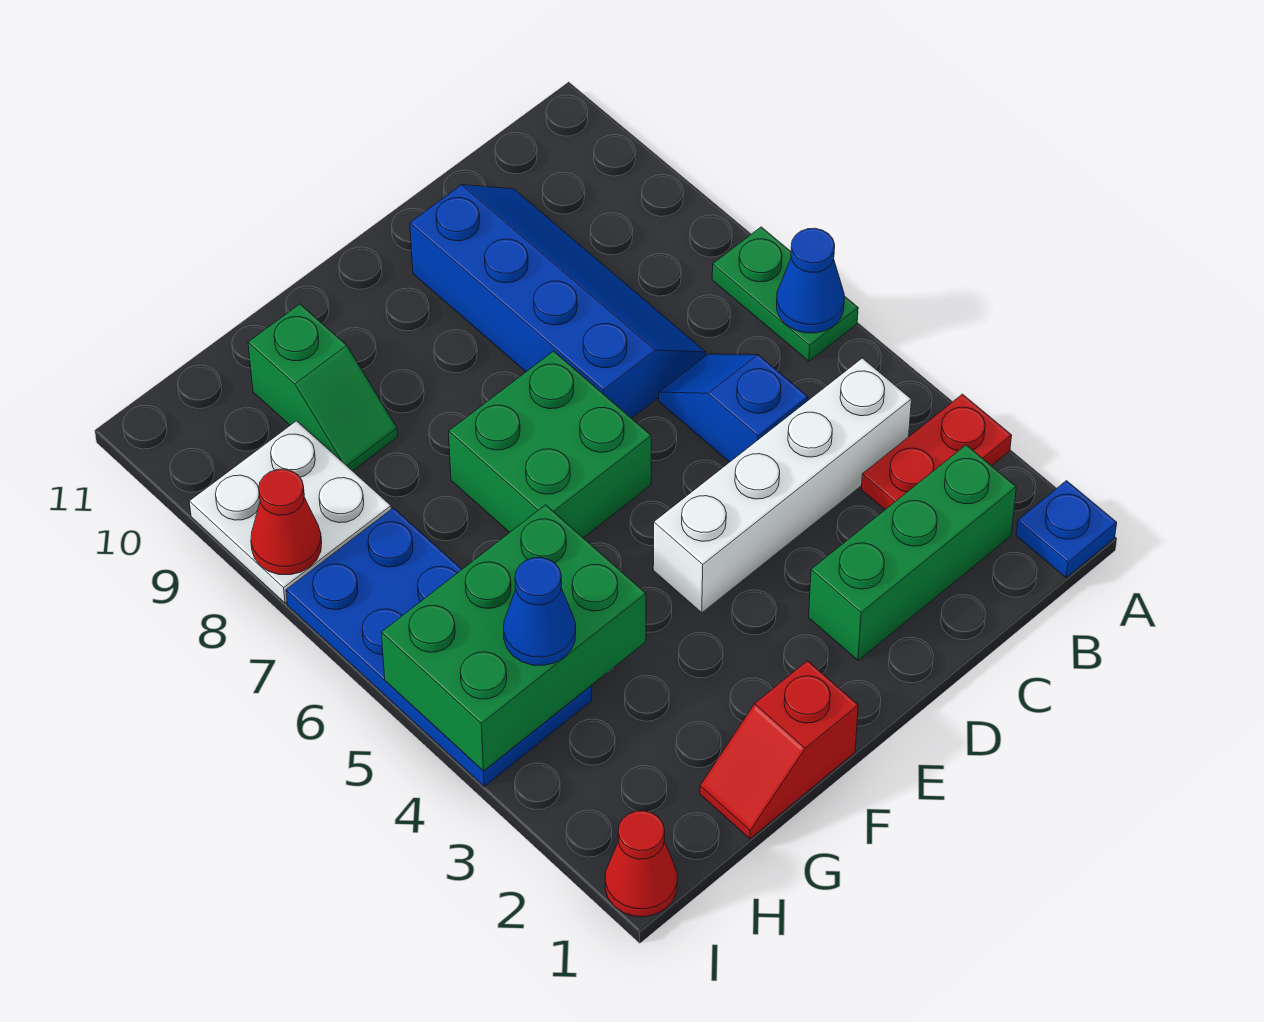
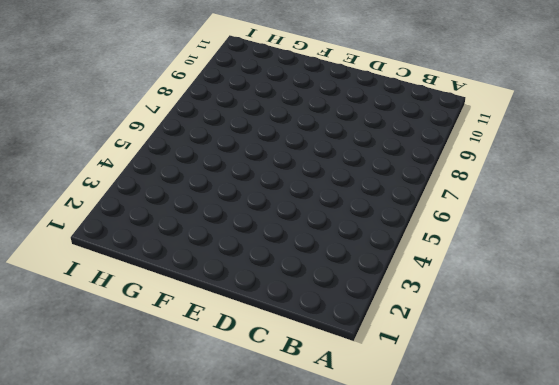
none -> blue plate A1 level 1
none -> red plate A3:B3 level 1
none -> green plate A6:A7 level 1

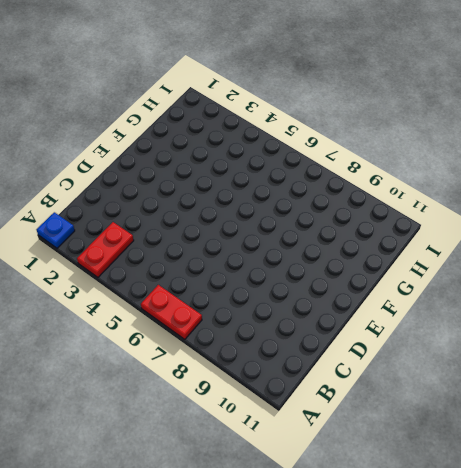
red plate A6:A7 level 1 -> green plate A6:A7 level 1
none -> green brick B2:D2 level 1
none -> white brick B4:E4 level 1
none -> blue slope C5:C6 level 1 top 5

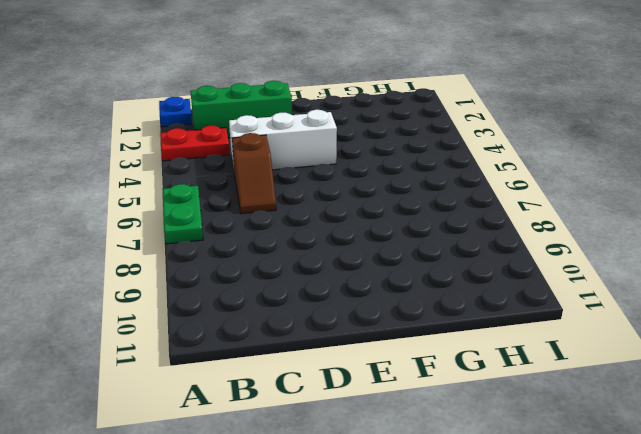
white brick C4:E4 level 1 -> white brick B4:E4 level 1
brown slope C5:C6 level 1 top 5 -> blue slope C5:C6 level 1 top 5
none -> blue slope C7:D10 level 1 top D
none -> green brick E6:F7 level 1
none -> red slope F1:G1 level 1 top F

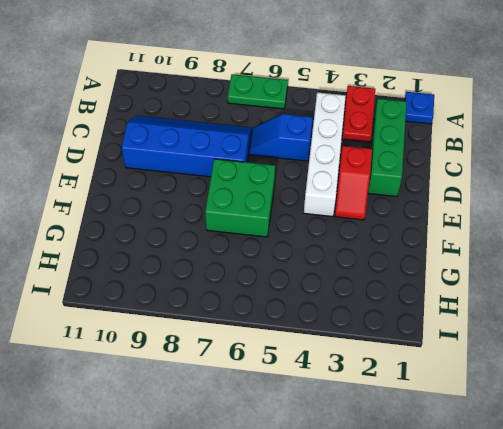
red slope D3:E3 level 1 top D -> red slope F1:G1 level 1 top F
none -> green slope G9:G10 level 1 top 10
none -> blue plate H4:I7 level 1
none -> white plate H8:I9 level 1

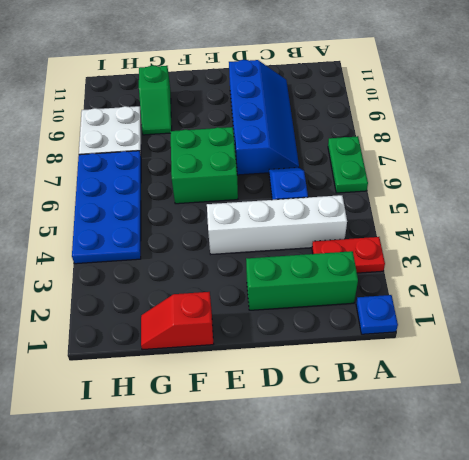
none -> red cone I1 level 1
none -> blue cone A6 level 2
none -> green brick G4:I5 level 2

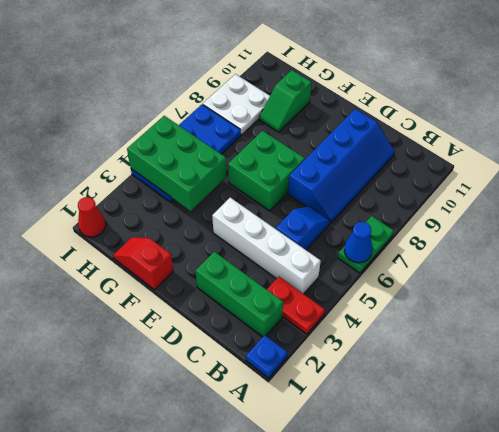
none -> red cone I8 level 2
none -> blue cone H4 level 3

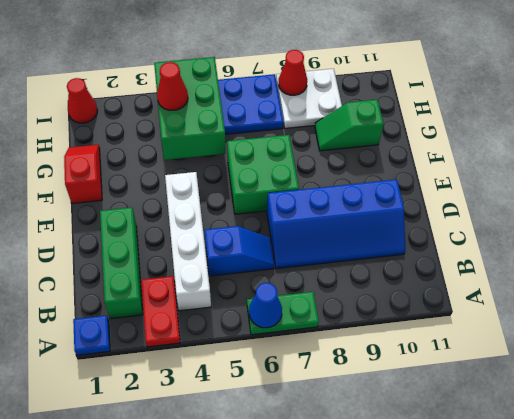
red cone H4 level 3 -> blue cone H4 level 3

